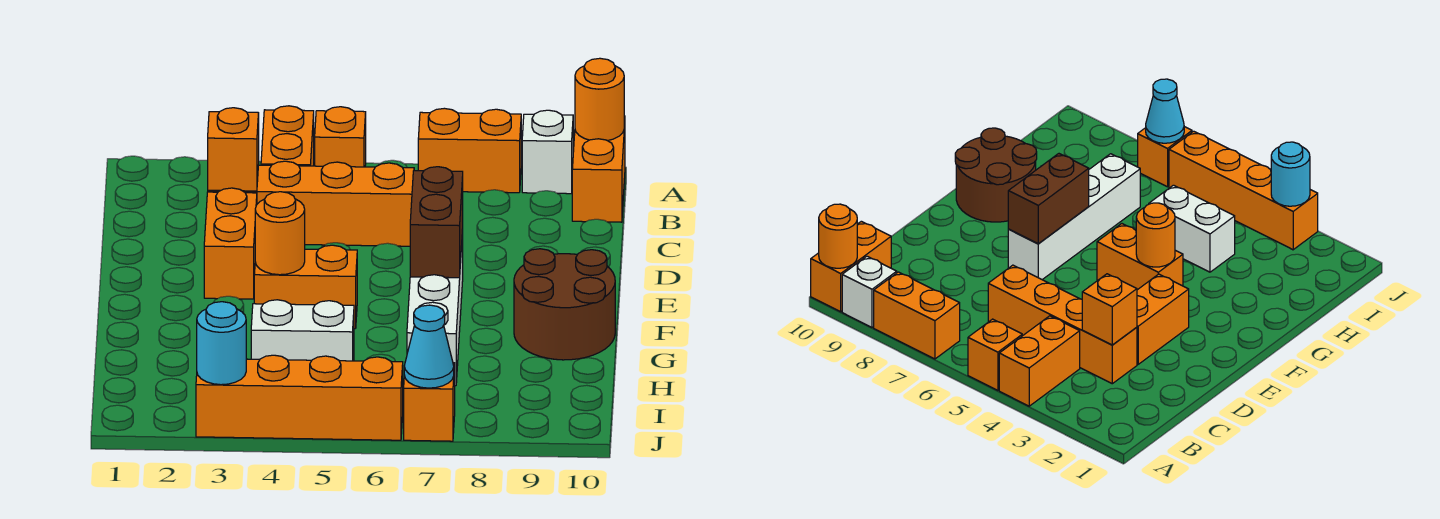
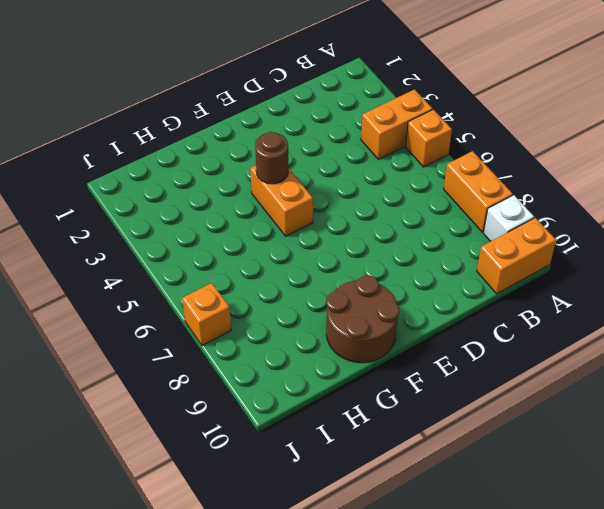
brown round brick F4 level 2 -> orange round brick F4 level 2
none -> orange brick C3:C6 level 1
none -> orange brick D3:E3 level 1
none -> white brick E7:H7 level 1

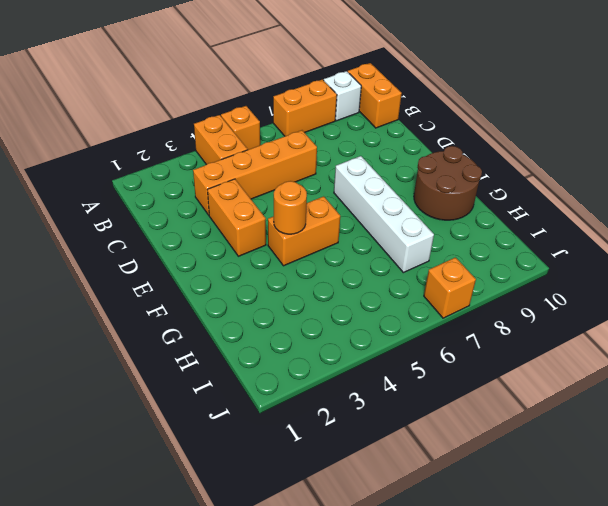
none -> white brick H4:H5 level 1
none -> orange brick J3:J6 level 1
none -> orange round brick A10 level 2

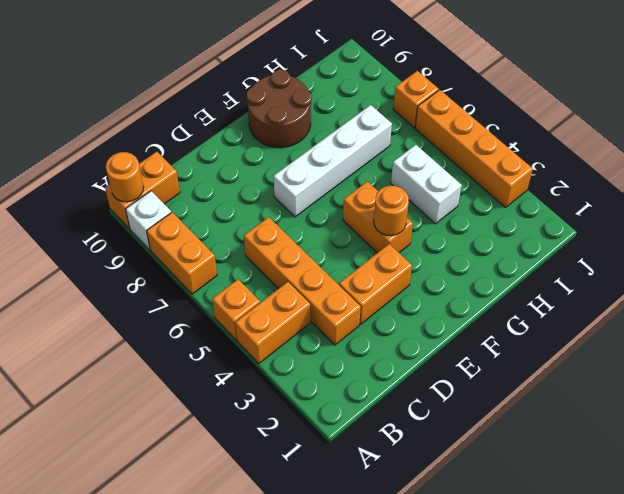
none -> orange brick C3 level 2
none -> brown brick E7:F7 level 2
none -> cyan round brick J3 level 2

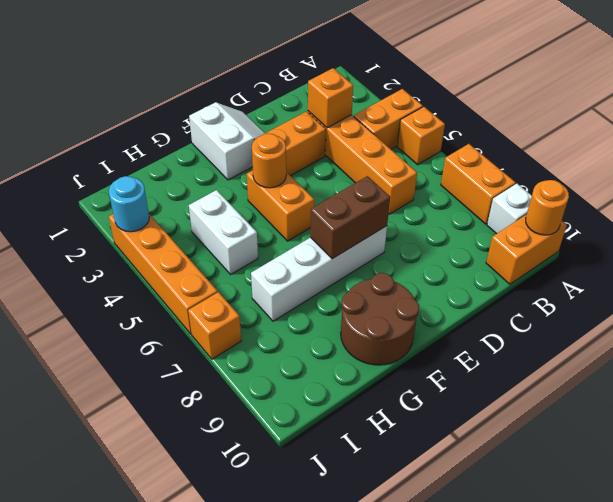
white slope E1:F2 level 1 top F -> none
none -> cyan cone J7 level 2

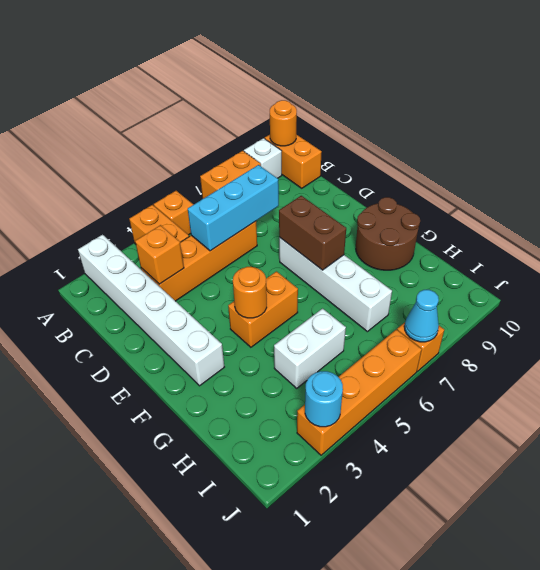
white brick A2:F2 level 1 -> none
cyan brick C5:C7 level 2 -> none
none -> orange brick D3:E3 level 1

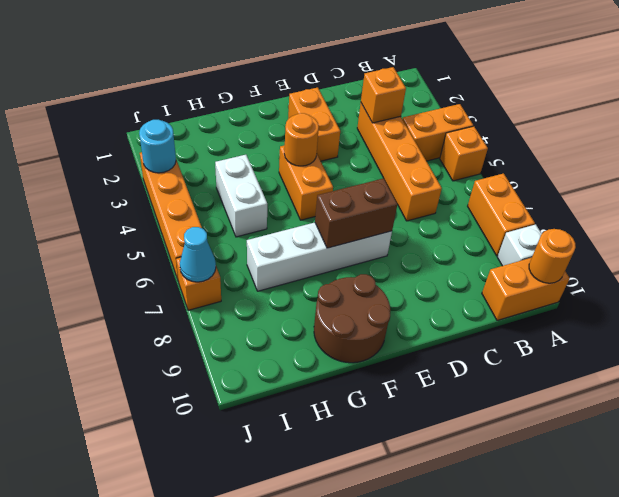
orange brick E2:E3 level 1 -> orange brick D3:E3 level 1

